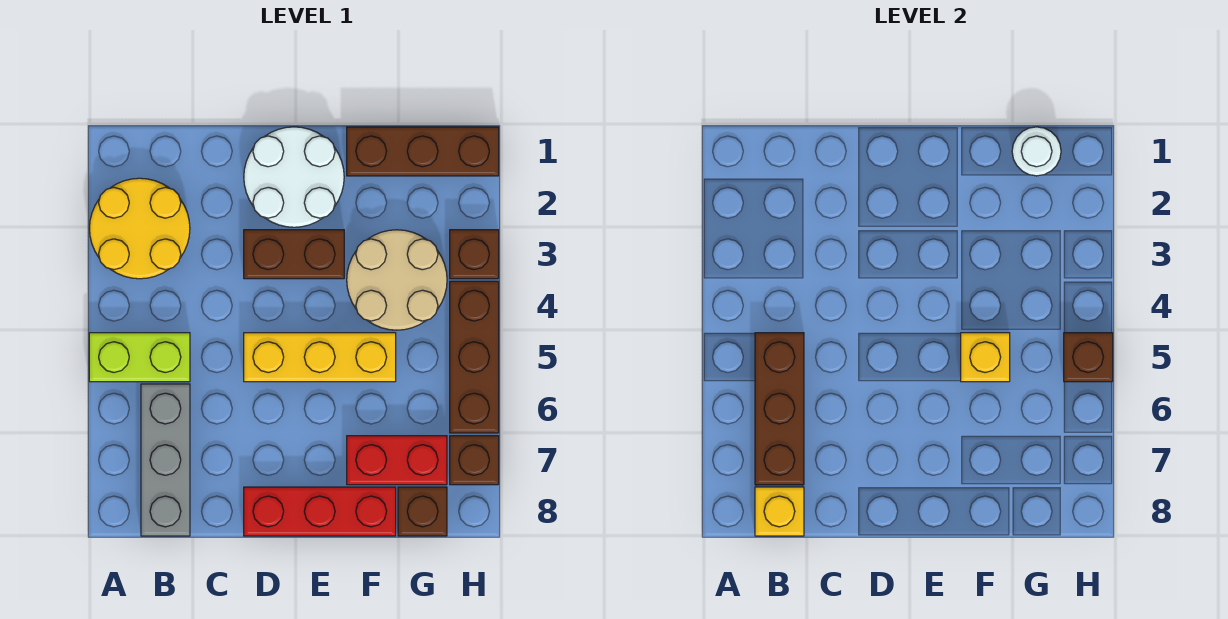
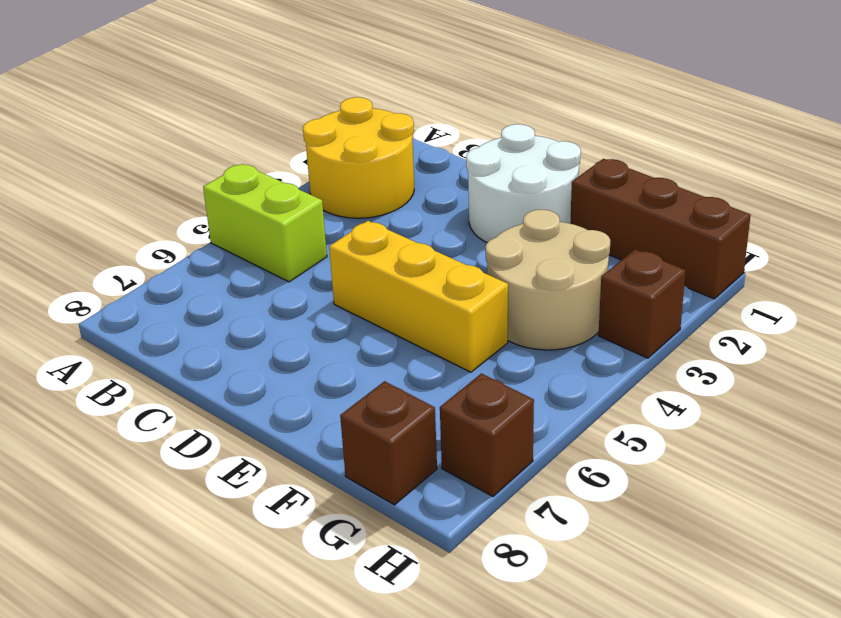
none -> grey brick B6:B8 level 1
none -> brown brick D3:E3 level 1
none -> red brick D8:F8 level 1

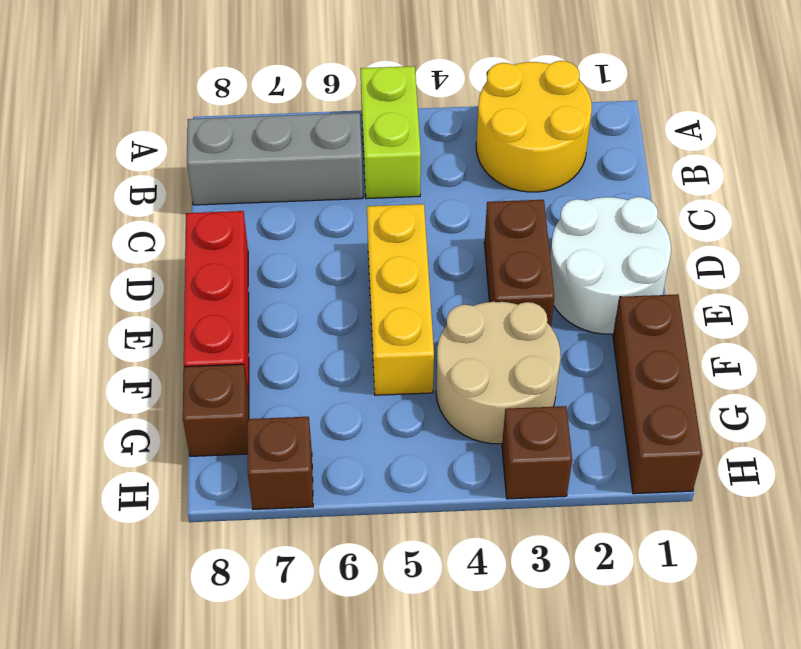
none -> red brick F7:G7 level 1
none -> brown brick H4:H6 level 1
none -> brown brick B5:B7 level 2

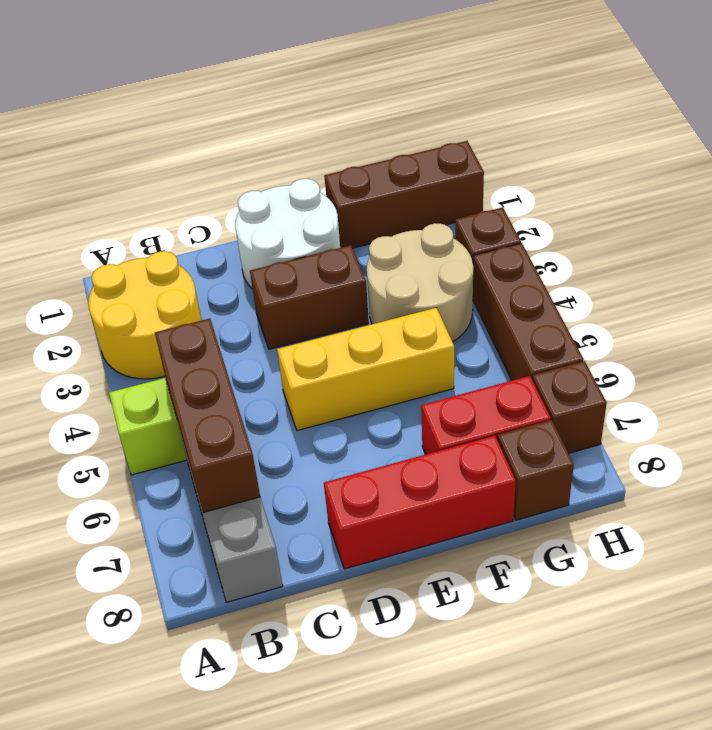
none -> yellow brick B8 level 2
none -> yellow brick F5 level 2
none -> white round brick G1 level 2

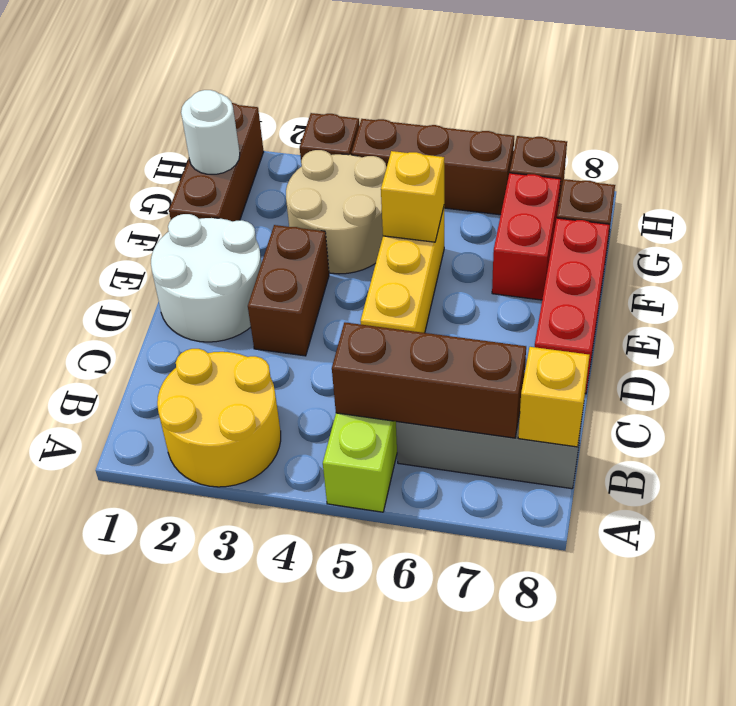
none -> brown brick H5 level 2

